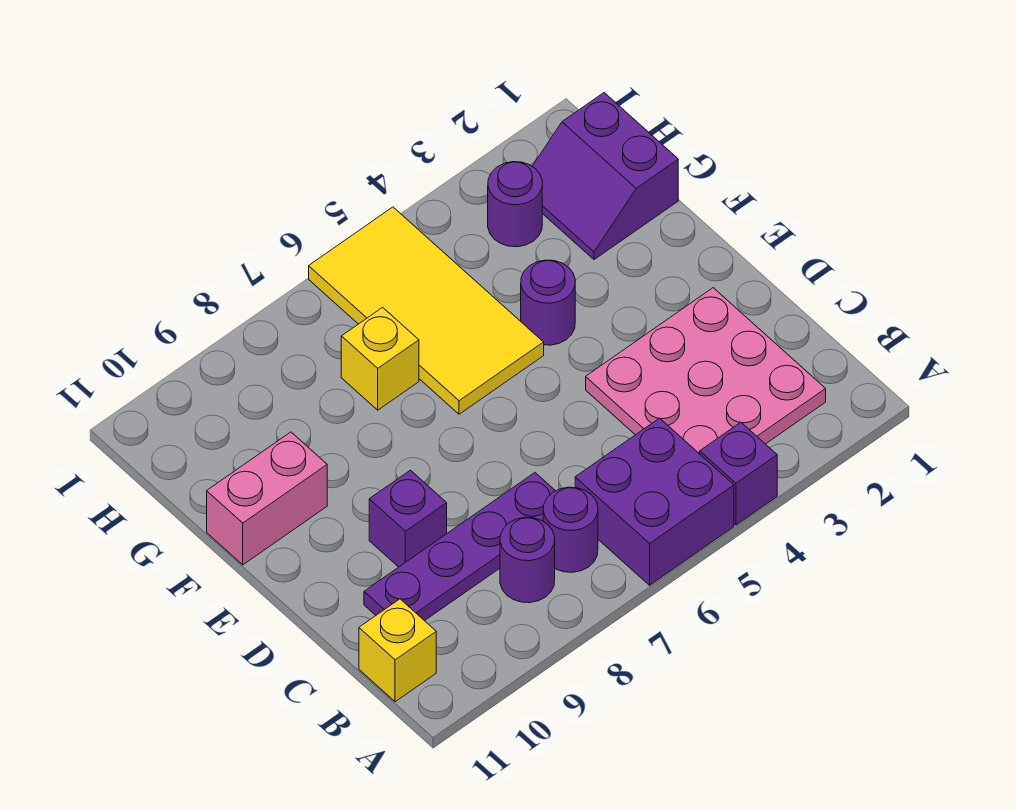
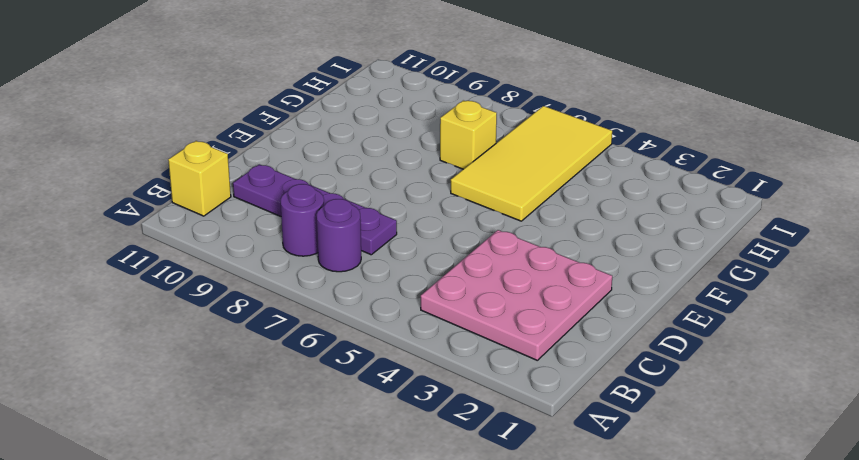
none -> purple brick A4 level 1
none -> purple brick A5:B6 level 1
none -> purple brick D9 level 1

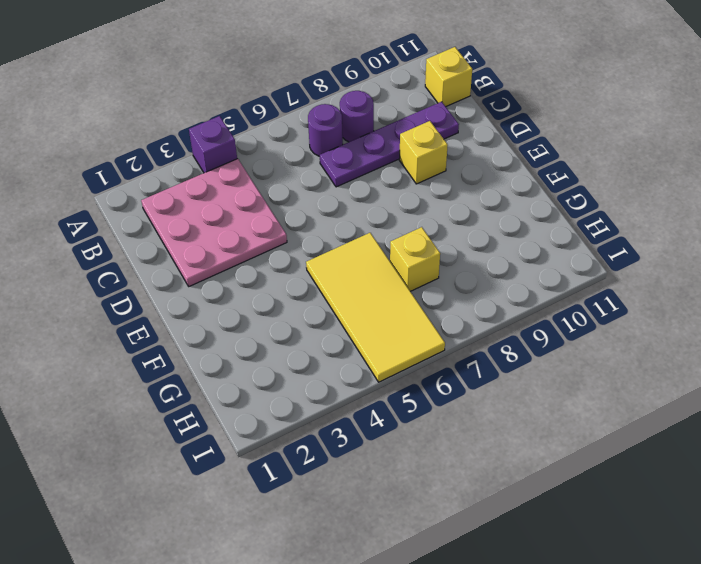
yellow brick D9 level 1 -> purple brick D9 level 1
none -> purple brick A5:B6 level 1
none -> purple round brick F4 level 1
none -> pink brick F10:F11 level 1

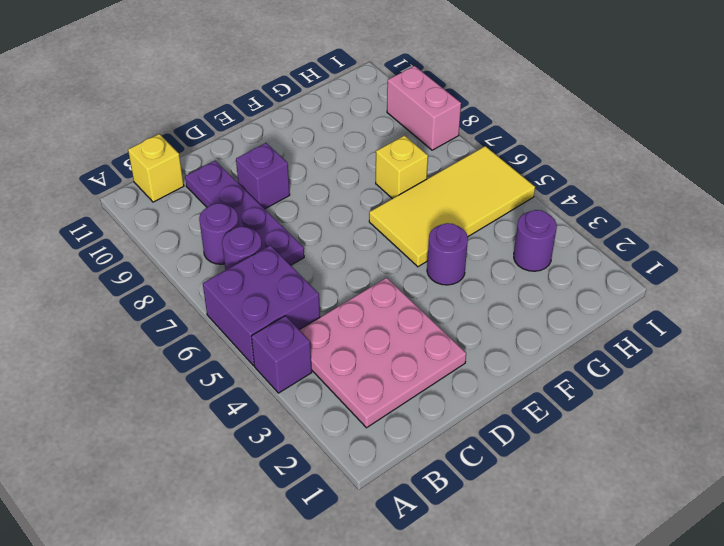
pink brick I8:I9 level 1 -> pink brick F10:F11 level 1
none -> purple slope G1:H2 level 1 top 1

